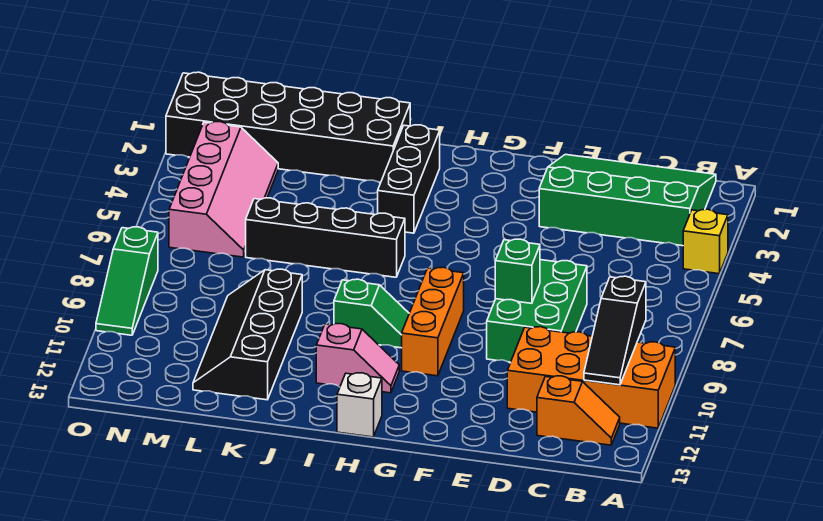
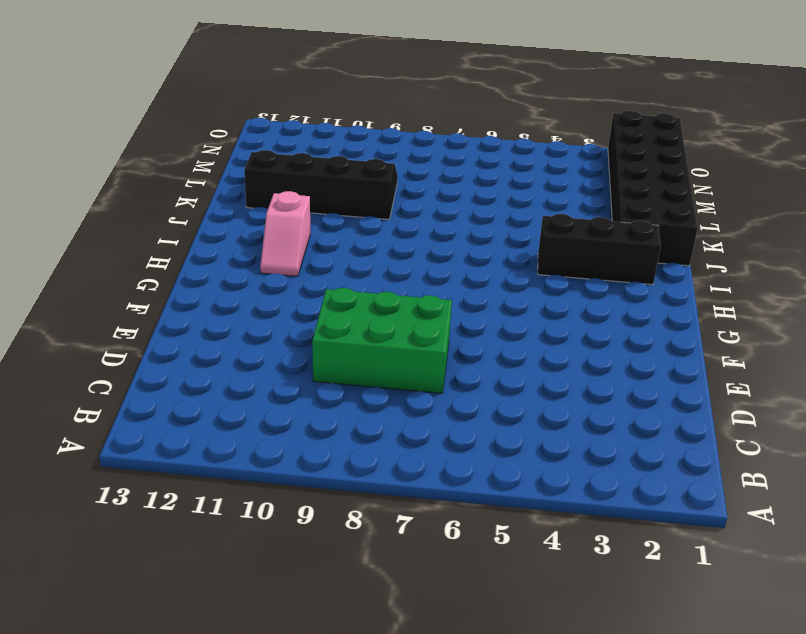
none -> yellow brick A4 level 1
none -> orange brick A10:D11 level 1
none -> green slope B1:E3 level 1 top 3

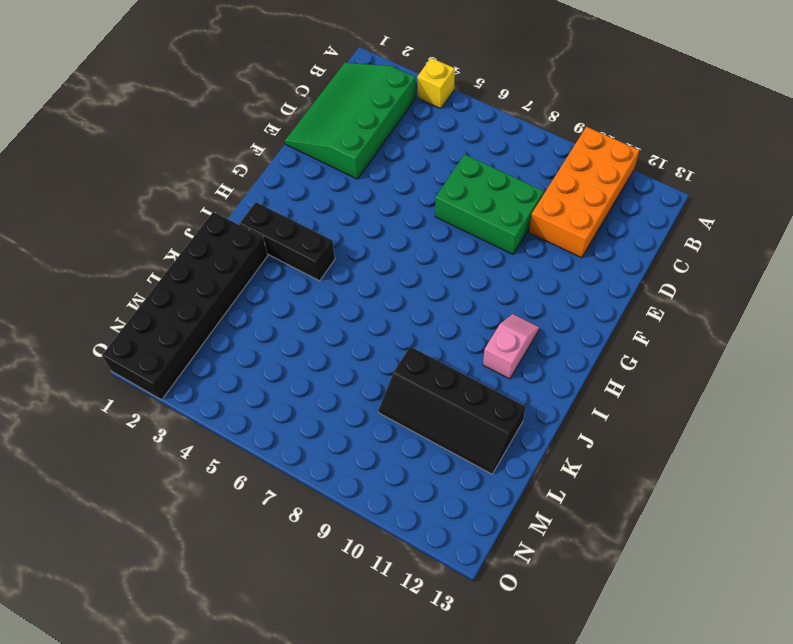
none -> orange slope B12:C12 level 1 top C
none -> orange brick G8:G10 level 1
none -> green slope H9:I9 level 1 top I

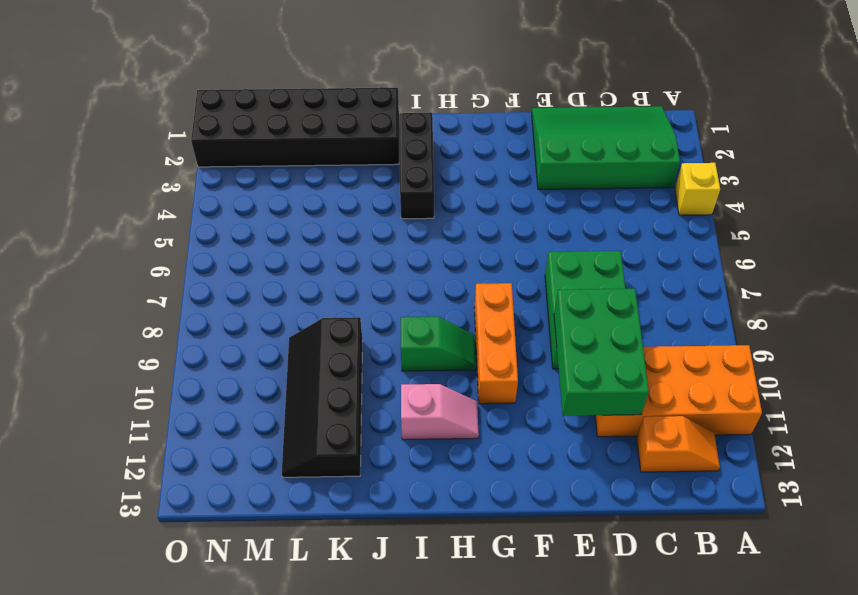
green brick D9:E11 level 2 -> none
none -> white brick H13 level 1
none -> black brick I6:L6 level 1
none -> pink slope M3:N6 level 1 top N

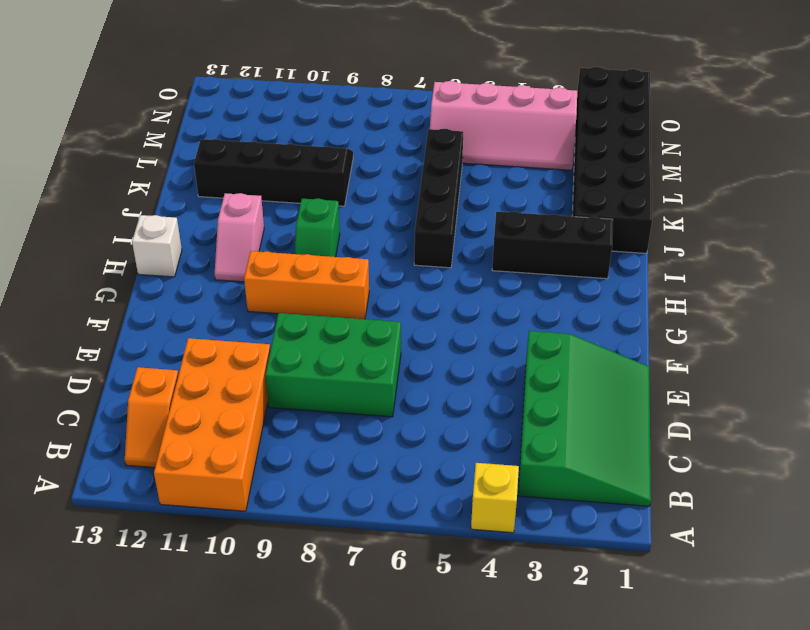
none -> green slope O8:O10 level 1 top 8
none -> black slope B9:B11 level 2 top 9
none -> green brick E8 level 2

